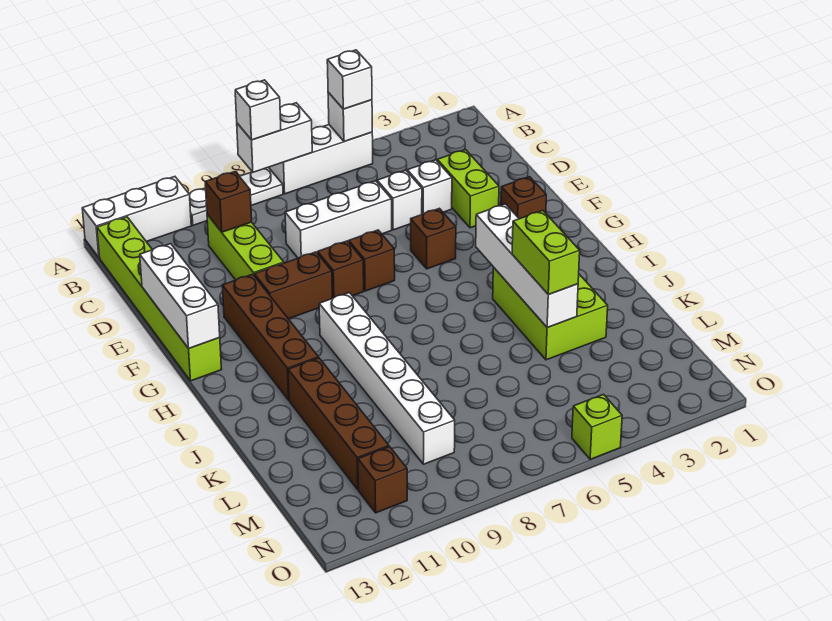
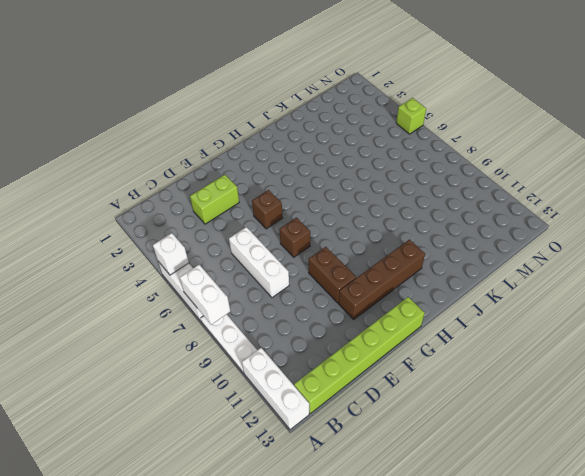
none -> lime brick C10:E10 level 1
none -> white brick D4 level 1
none -> white brick D5 level 1

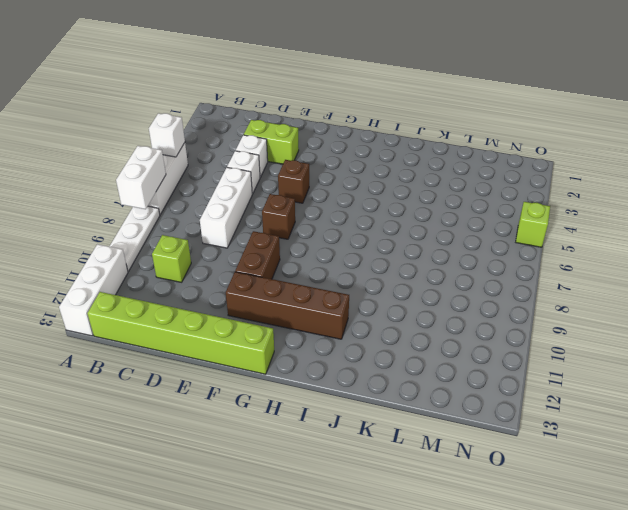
lime brick C10 level 1 -> lime brick C10:E10 level 1
none -> brown brick F2 level 1
none -> brown brick F8 level 1
none -> white brick H9:M9 level 1

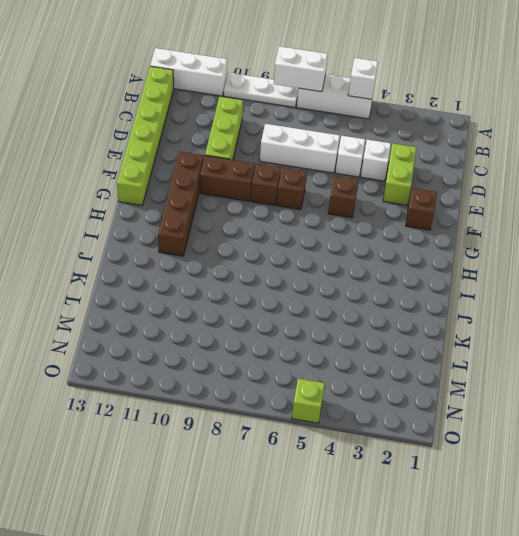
none -> white brick H9:M9 level 1
none -> lime brick I3:K4 level 1
none -> brown brick J11:M11 level 1

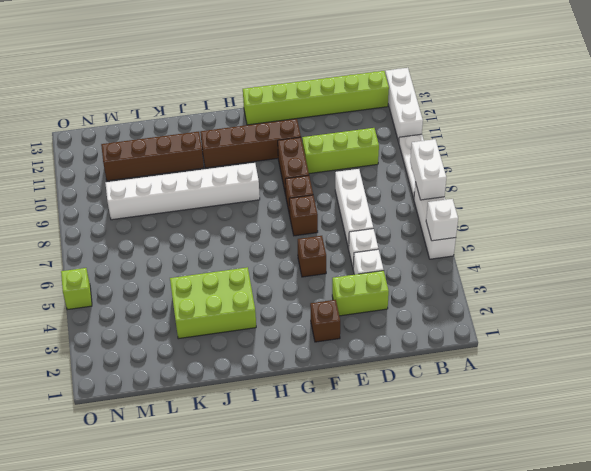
none -> brown brick N11 level 1
none -> brown brick C10 level 2
none -> white brick E13:G13 level 2

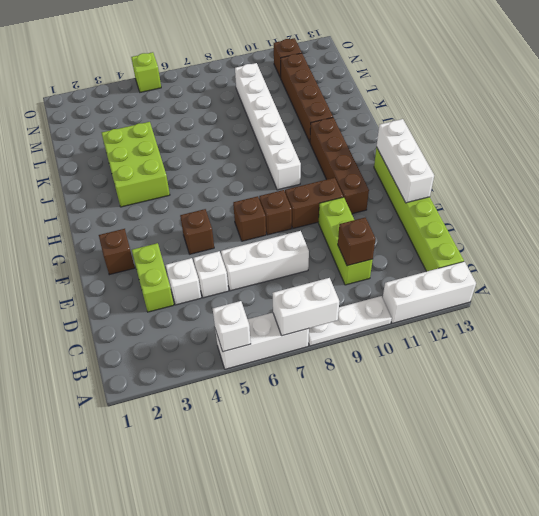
none -> white brick H4:K4 level 2
none -> white brick A5 level 3
none -> white brick A8 level 3

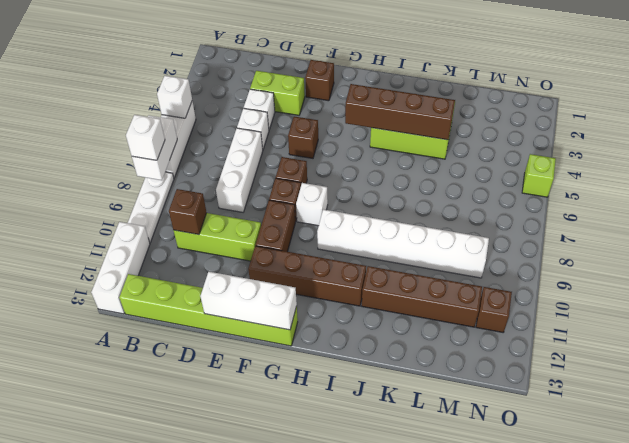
white brick G8 level 1 -> white brick A5 level 3
brown brick H4:K4 level 2 -> white brick H4:K4 level 2
none -> lime brick J4:K4 level 3

